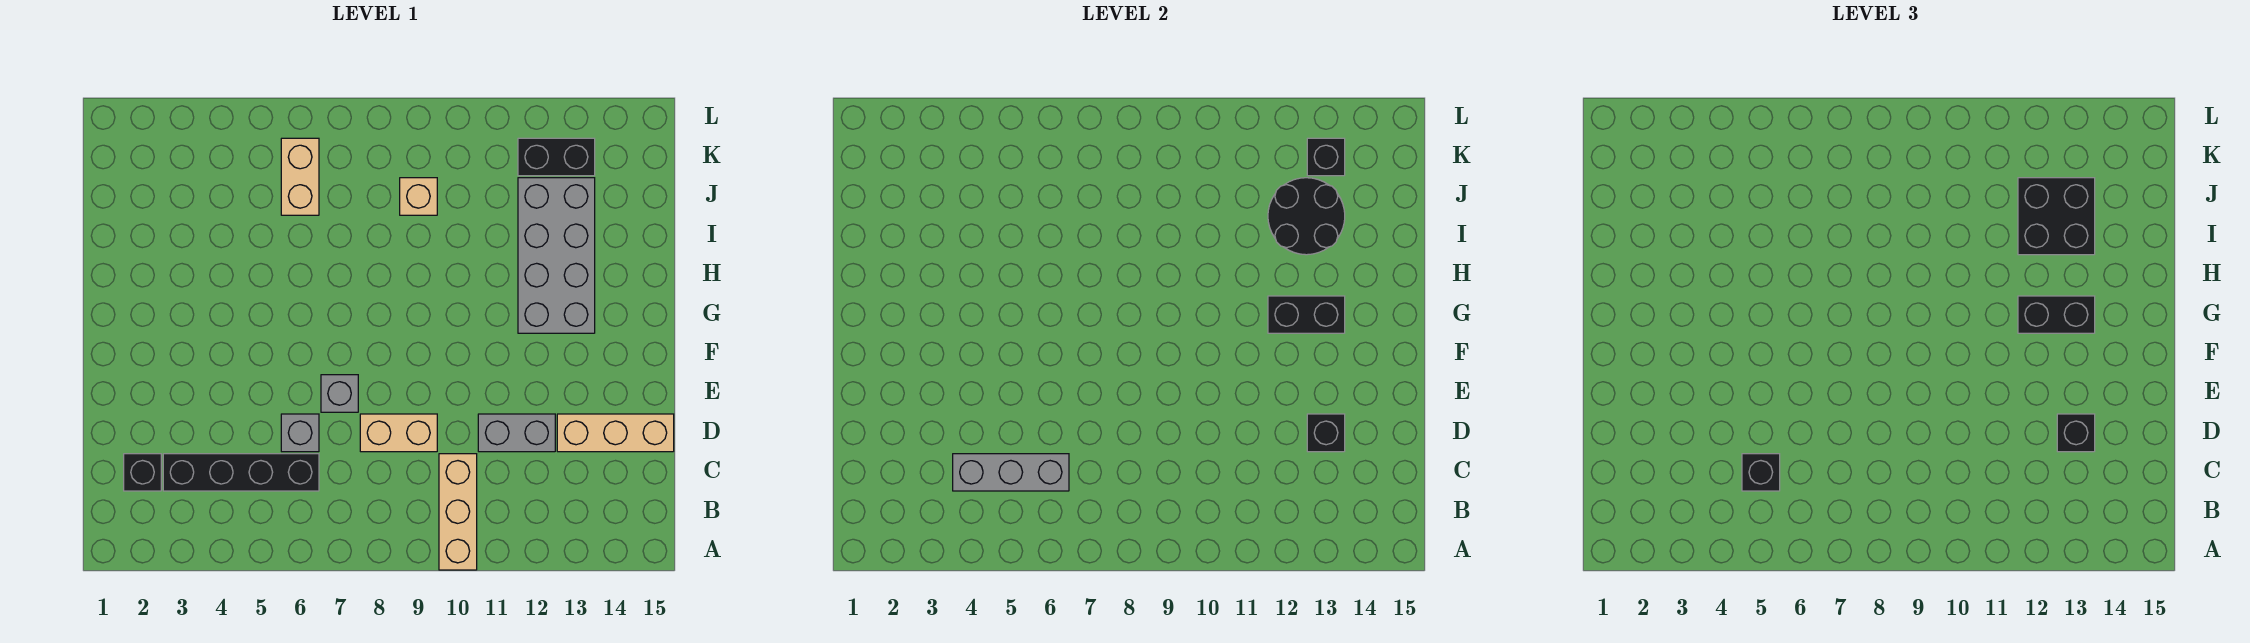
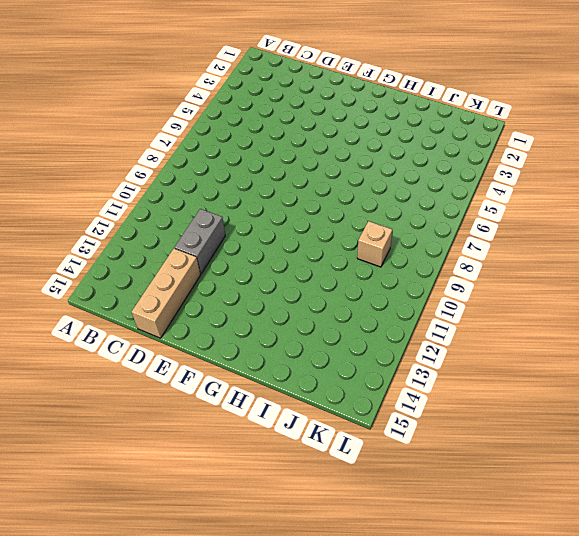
none -> tan brick A10:C10 level 1
none -> black brick C2 level 1
none -> black brick C3:C6 level 1

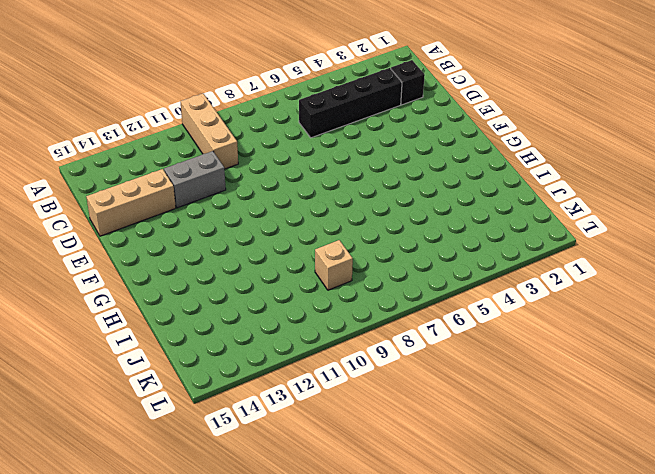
none -> grey brick D6 level 1
none -> tan brick D8:D9 level 1
none -> grey brick E7 level 1

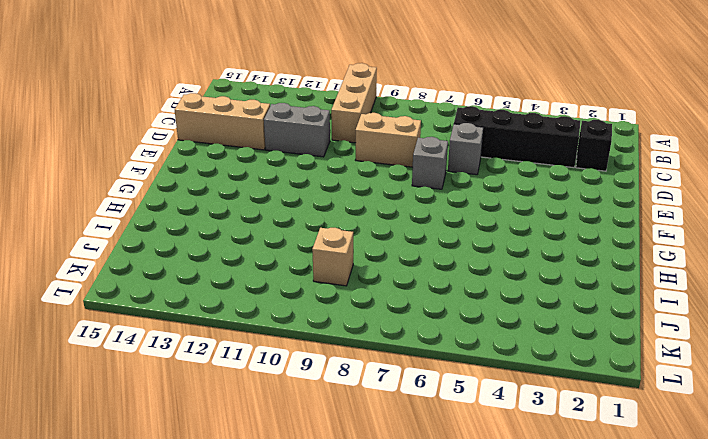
none -> grey brick G12:J13 level 1
none -> tan brick J6:K6 level 1
none -> black brick K12:K13 level 1

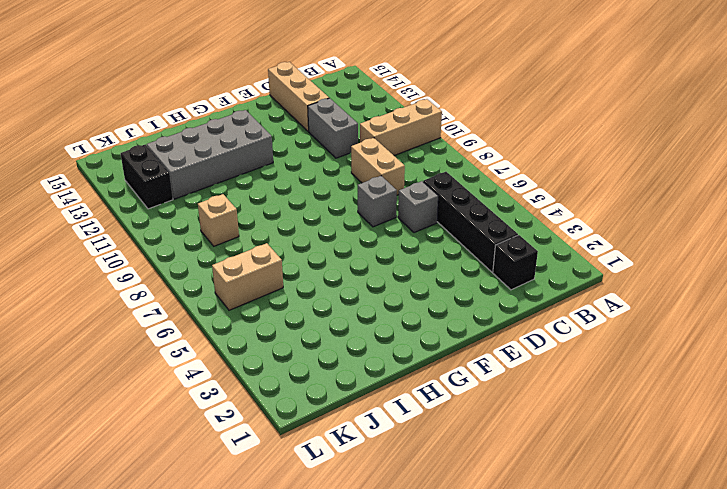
none -> grey brick C4:C6 level 2
none -> black brick D13 level 2
none -> black brick G12:G13 level 2

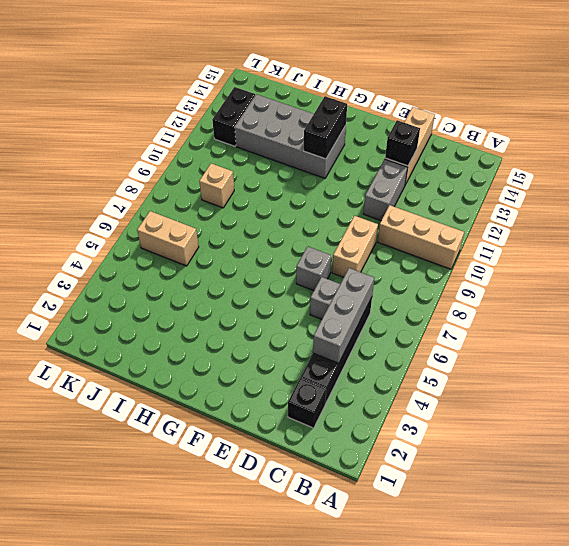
none -> black round brick I12:J13 level 2
none -> black brick K13 level 2
none -> black brick C5 level 3

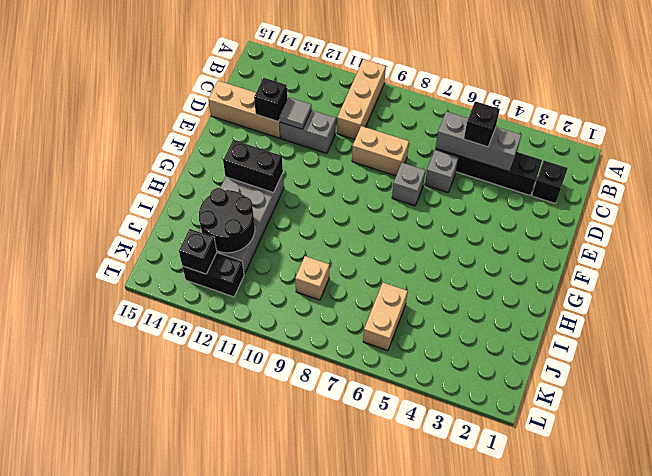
grey tile D12 level 2 -> none
none -> black brick D13 level 3
none -> black brick G12:G13 level 3
none -> black brick I12:J13 level 3

